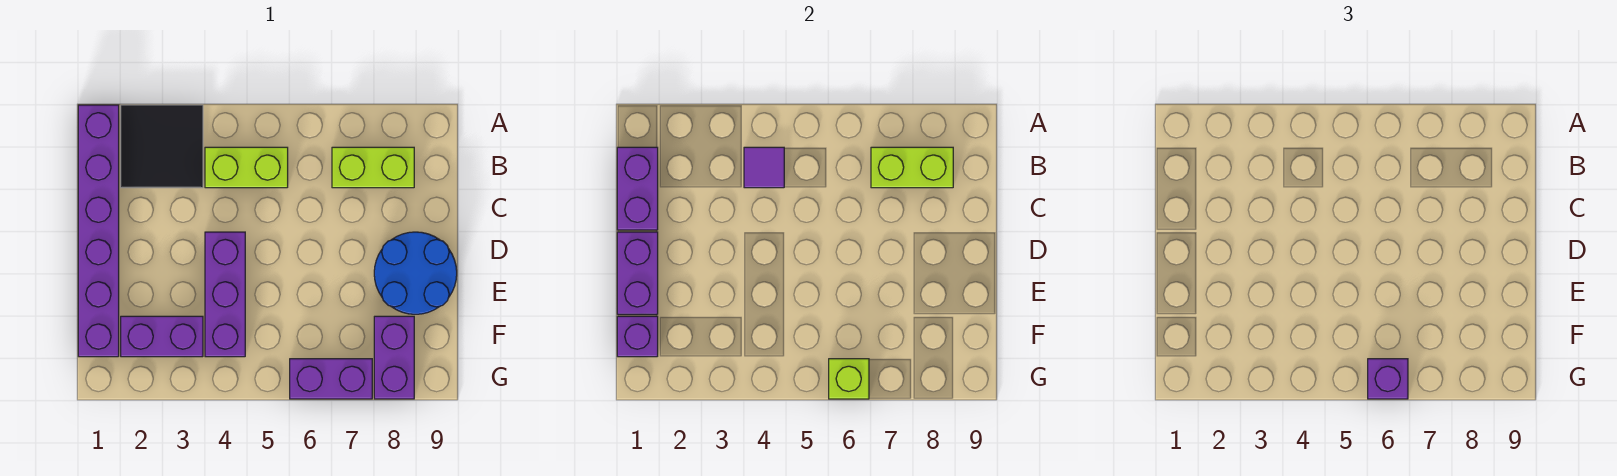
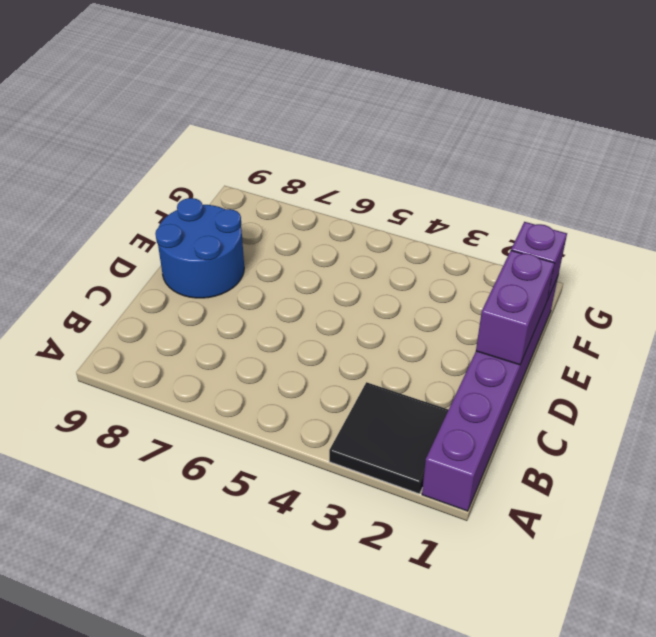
none -> lime brick B4:B5 level 1
none -> lime brick B7:B8 level 1
none -> purple brick D4:F4 level 1

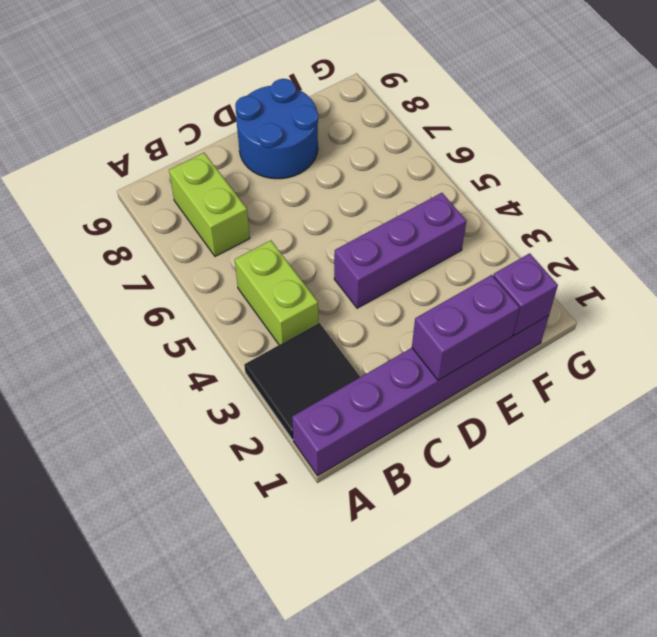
none -> purple brick F2:F3 level 1
none -> purple brick F8:G8 level 1
none -> purple brick G6:G7 level 1

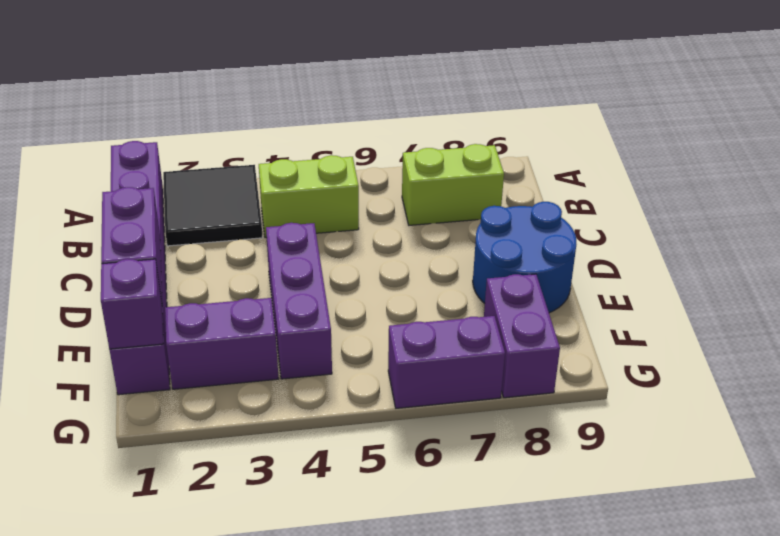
none -> purple brick B1:C1 level 2
none -> purple tile B4 level 2
none -> lime brick B7:B8 level 2

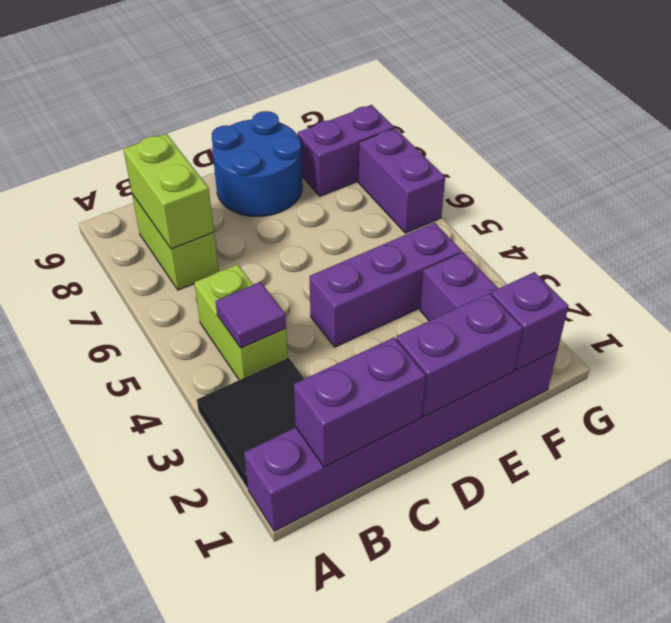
none -> lime brick G6 level 2
none -> purple brick G6 level 3

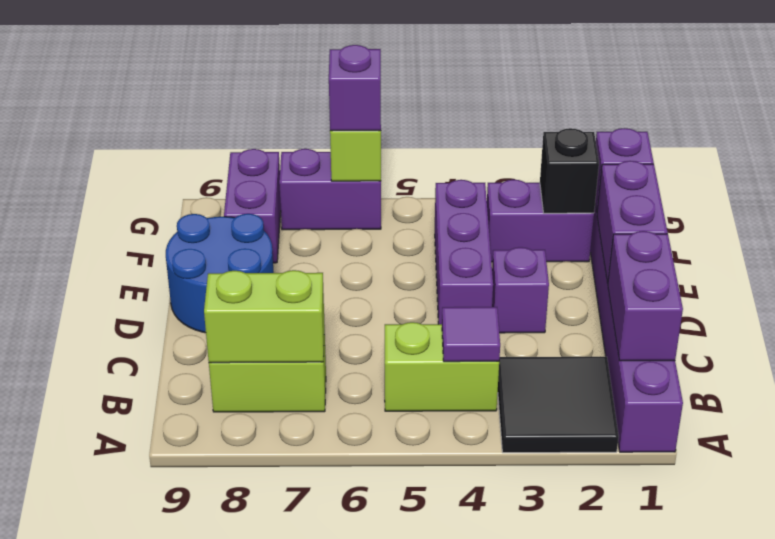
purple brick D3 level 1 -> none
black brick F2 level 2 -> none

